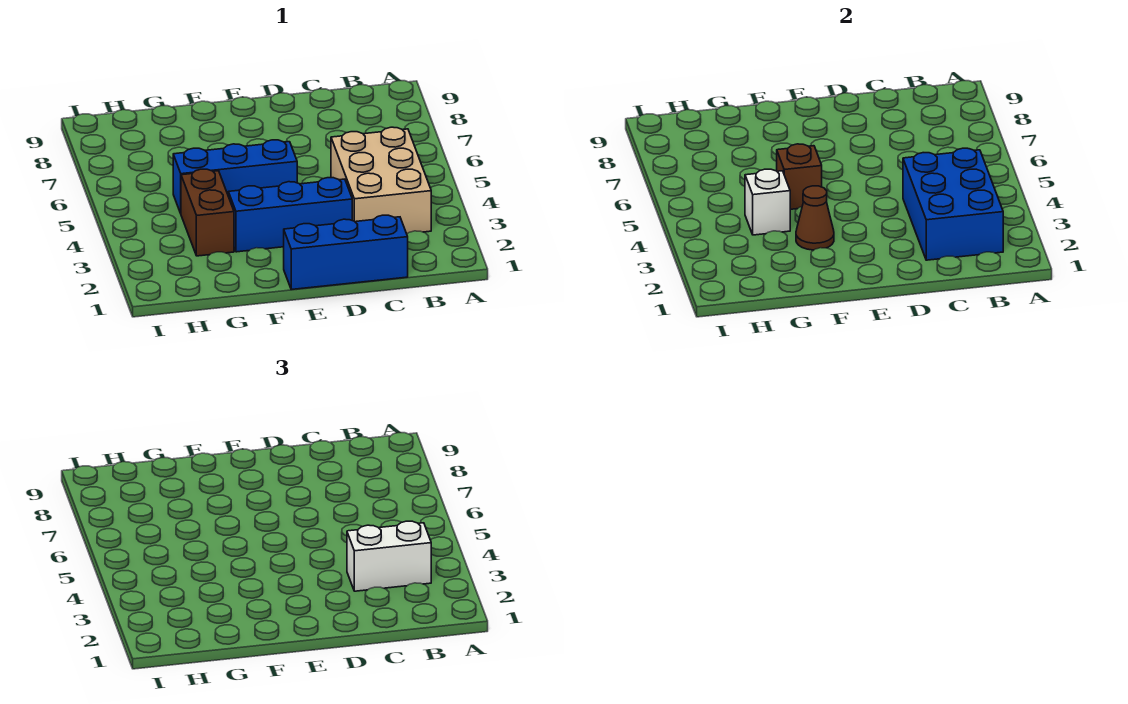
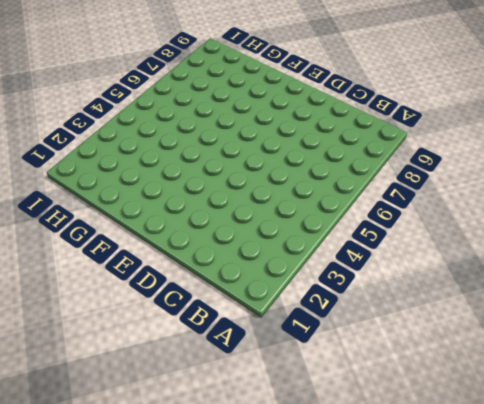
none -> tan brick B3:C5 level 1
none -> blue brick C1:E1 level 1

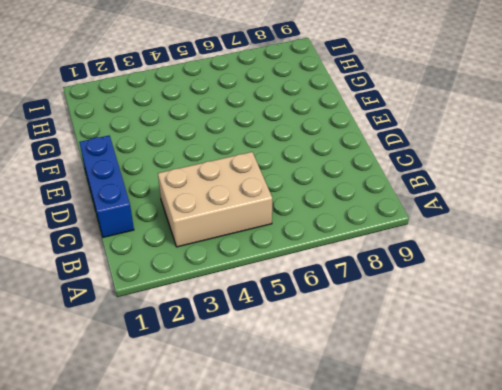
none -> blue brick D3:F3 level 1
none -> blue brick E5:G5 level 1

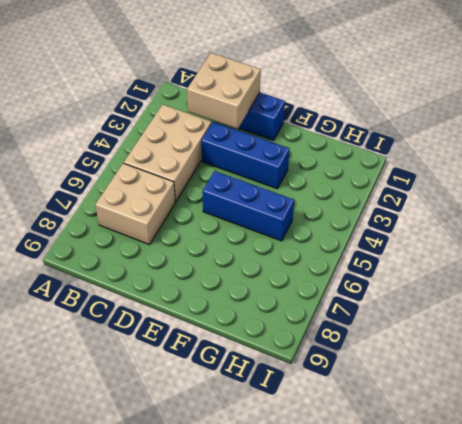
tan brick B6:C7 level 1 -> none
tan brick C1:D2 level 2 -> blue brick B2:C4 level 2
none -> brown brick G3:G4 level 1
none -> brown cone F3 level 2

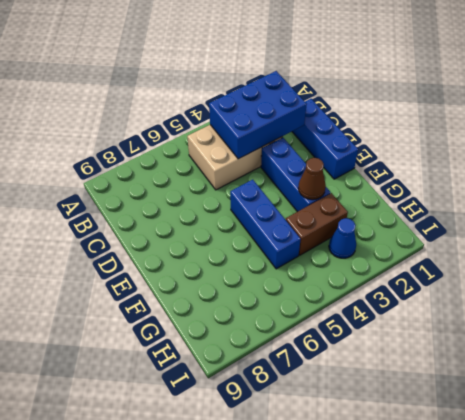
blue cone H3 level 1 -> none
none -> brown brick F5 level 2
none -> white brick G4 level 2

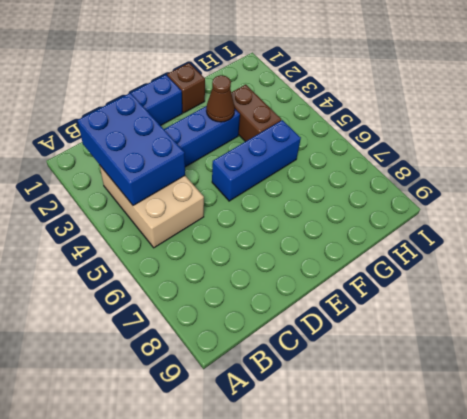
brown brick F1 level 1 -> brown brick F5 level 2
none -> white brick G4 level 2
none -> white brick B3:C3 level 3

